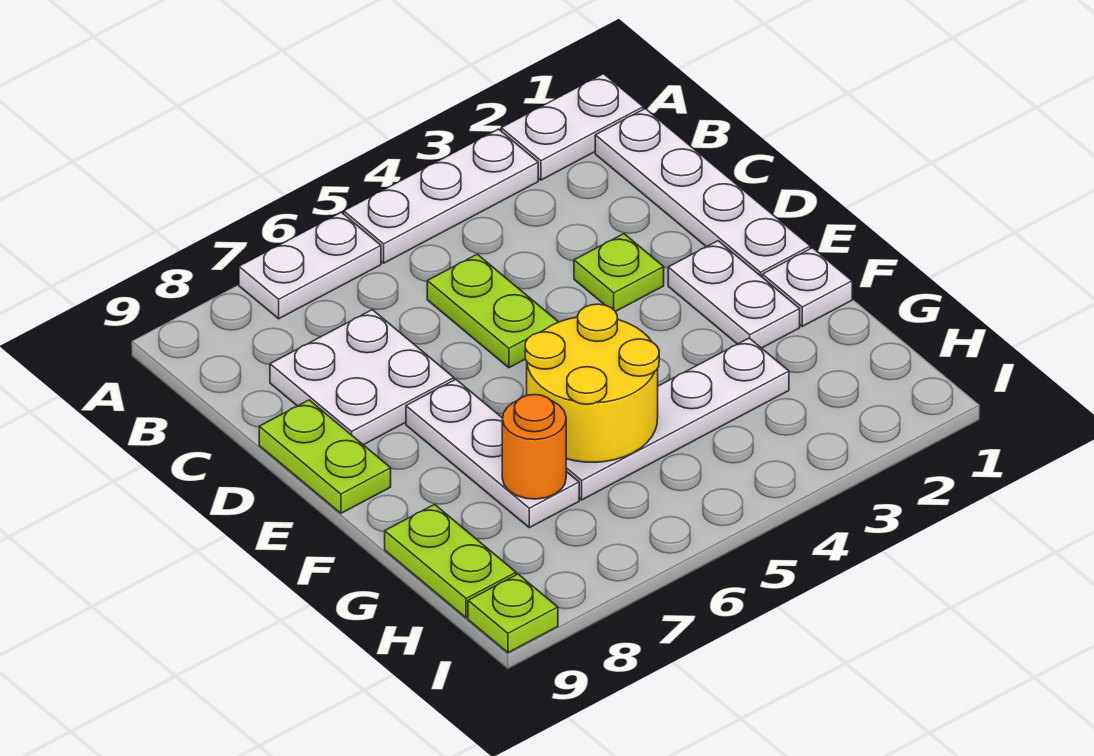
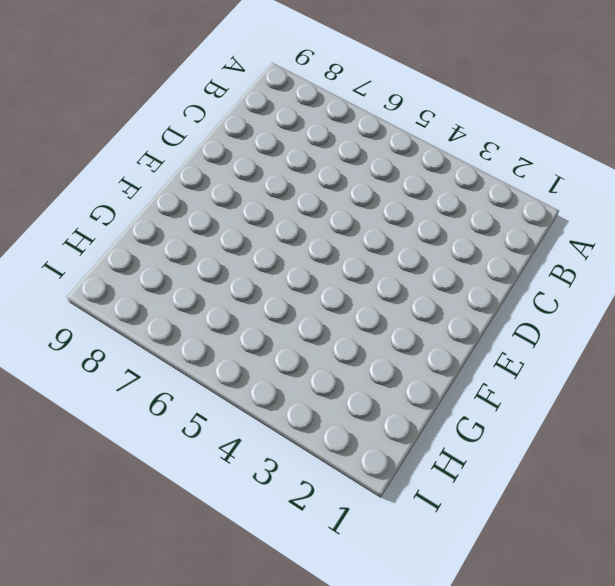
none -> white plate A1:A2 level 1
none -> white plate A3:A5 level 1
none -> white plate A6:A7 level 1

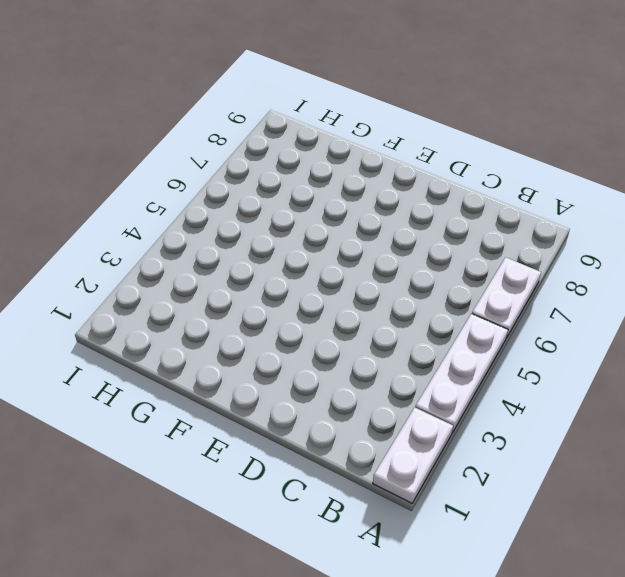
none -> white plate B1:E1 level 1
none -> lime plate C5:D5 level 1
none -> white plate C7:D8 level 1

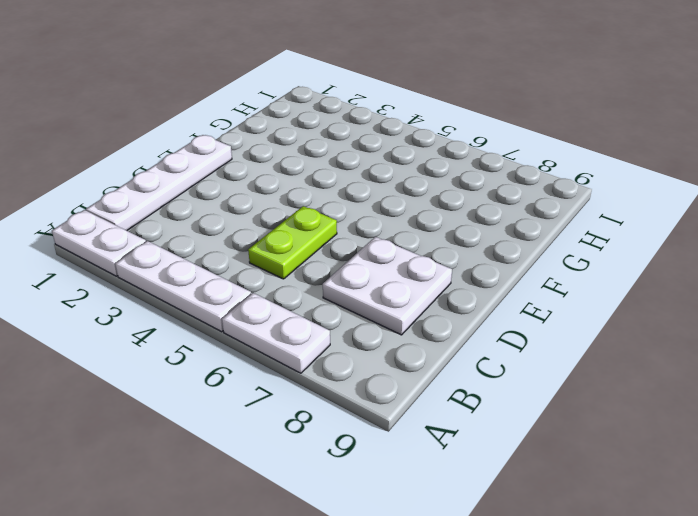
none -> lime plate D3 level 1
none -> lime plate D9:E9 level 1
none -> white plate E2:F2 level 1

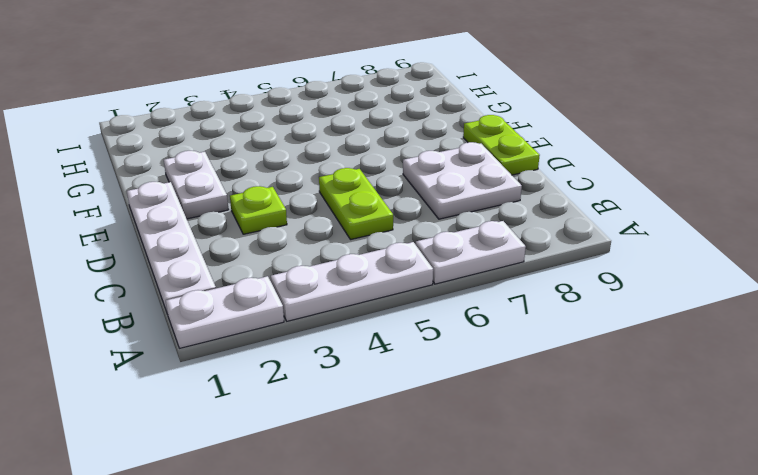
none -> white plate E7:G7 level 1
none -> white plate F1 level 1
none -> white plate G3:G6 level 1

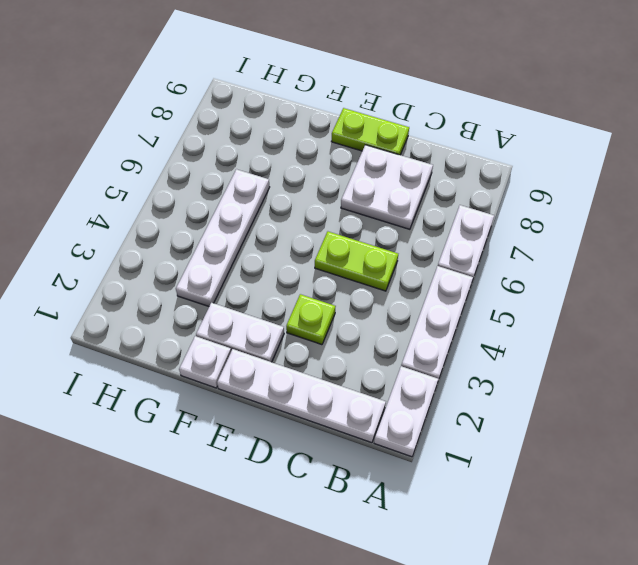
none -> white plate E7:G7 level 1
none -> lime plate G9:H9 level 1
none -> lime plate I9 level 1

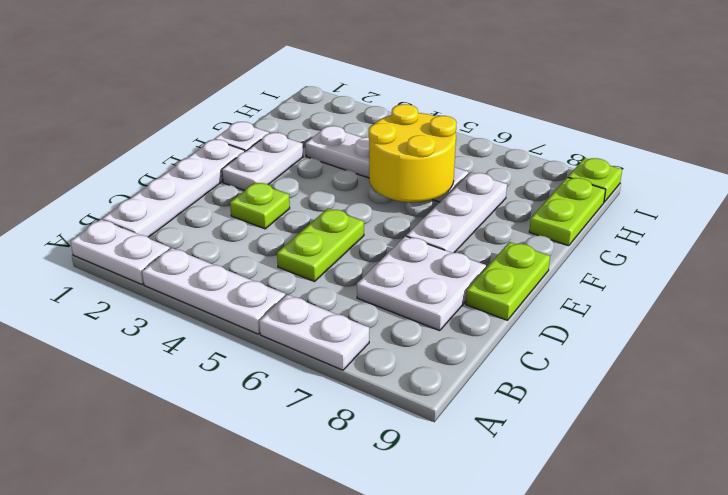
none -> orange round brick G7 level 2

